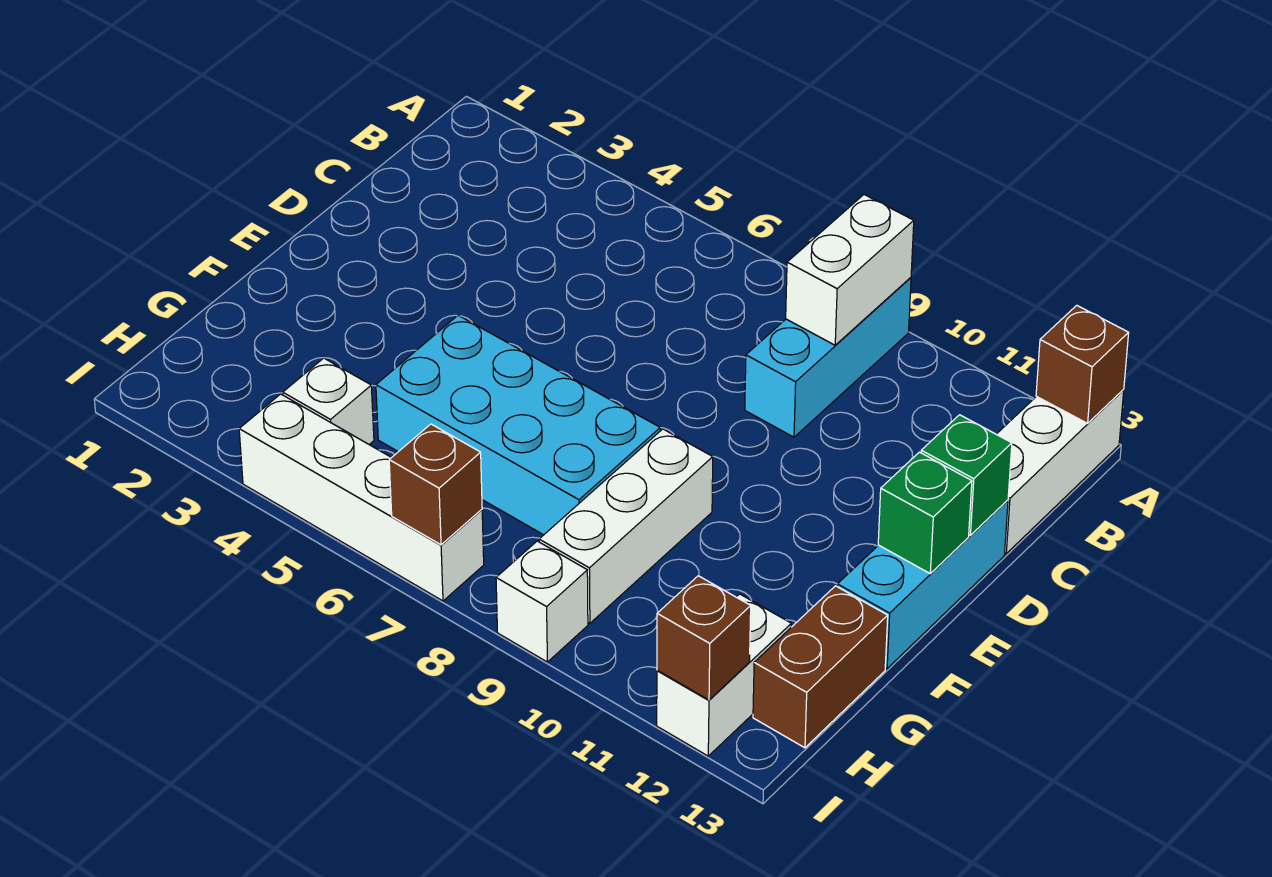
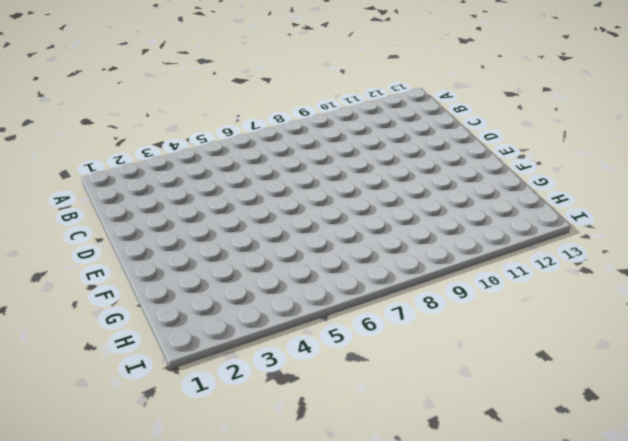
none -> cyan brick A9:C9 level 1
none -> white brick A13:C13 level 1
none -> cyan brick D13:F13 level 1

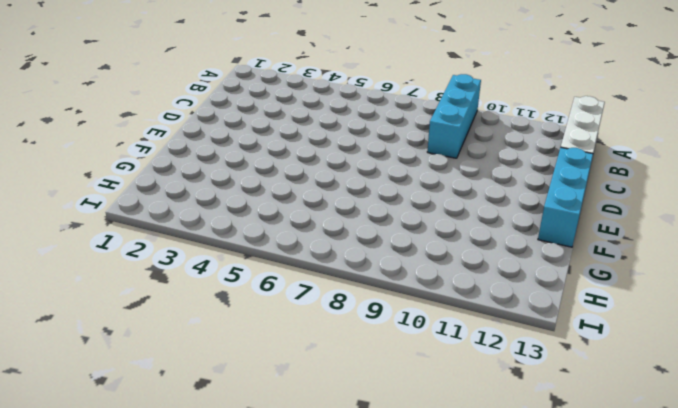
none -> cyan brick F5:G8 level 1
none -> white brick F9:H9 level 1
none -> brown brick G13:H13 level 1

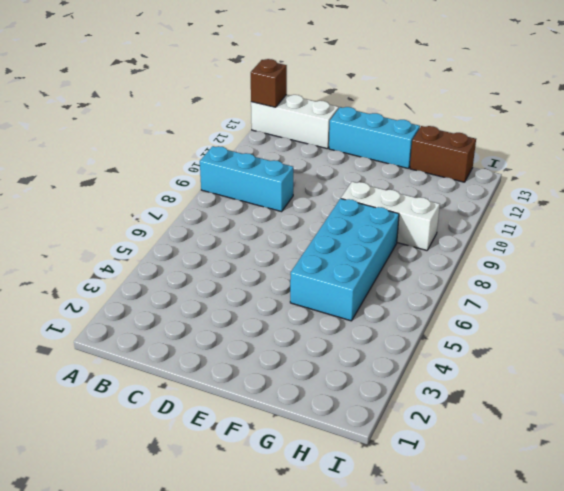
none -> white brick H4 level 1
none -> white brick H12:I12 level 1
none -> white brick I4:I7 level 1

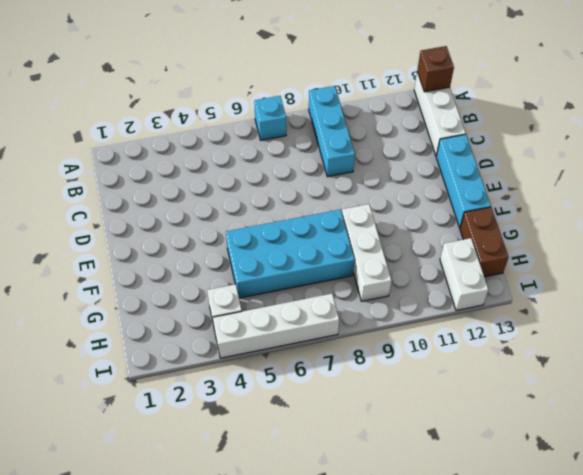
cyan brick A7 level 1 -> none
none -> white brick I9 level 1
none -> white brick A9:B9 level 2
none -> green brick D13 level 2

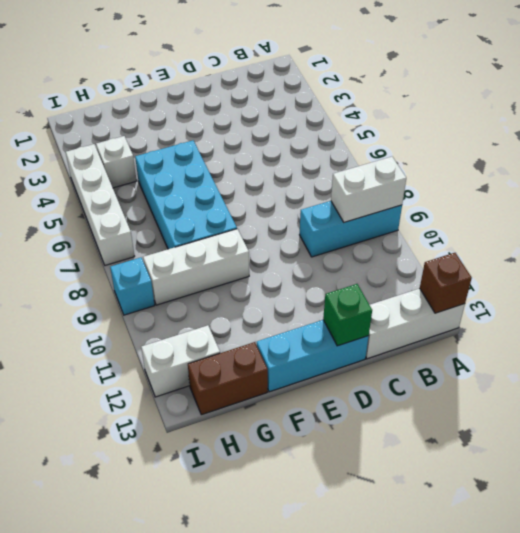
cyan brick I9 level 1 -> white brick I9 level 1
none -> green brick E13 level 2
none -> brown brick I7 level 2
none -> brown brick I12 level 2

